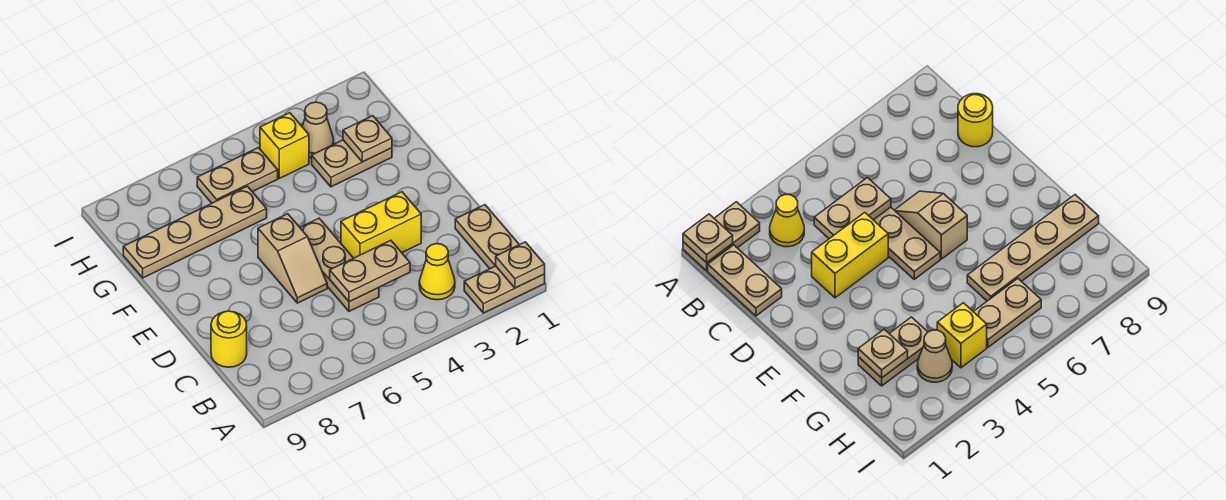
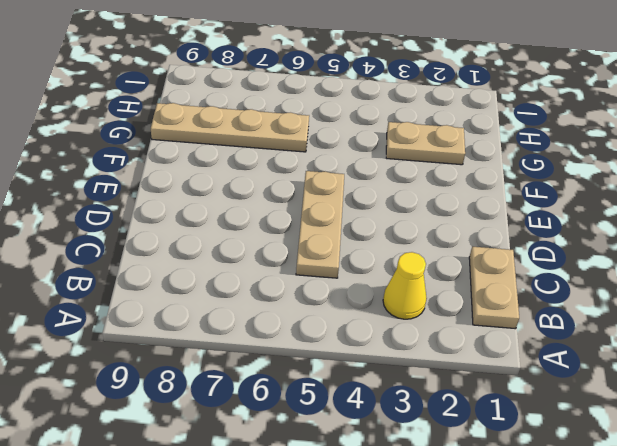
none -> tan plate A1:A2 level 1
none -> yellow round brick C9 level 1
none -> yellow brick D3:D4 level 1

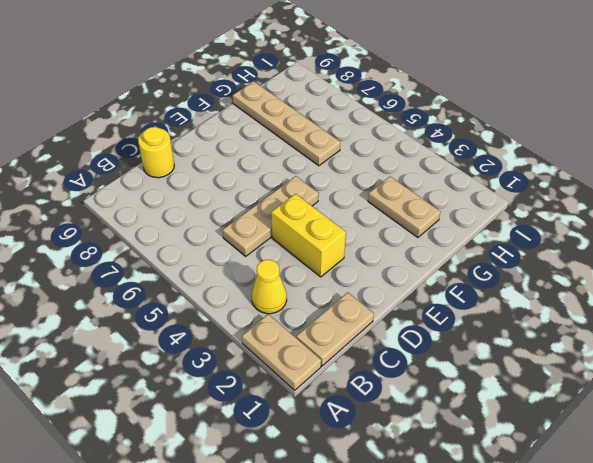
none -> tan slope D6:E6 level 1 top E
none -> tan cone H3 level 1
none -> yellow brick H4 level 1

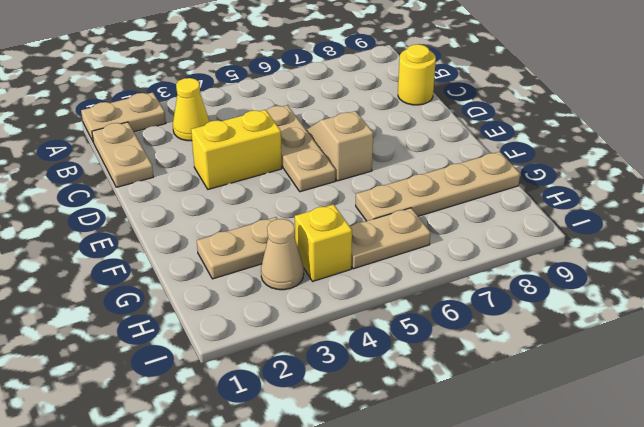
none -> tan plate A1 level 2
none -> tan plate C4:C5 level 2
none -> tan plate G2 level 2

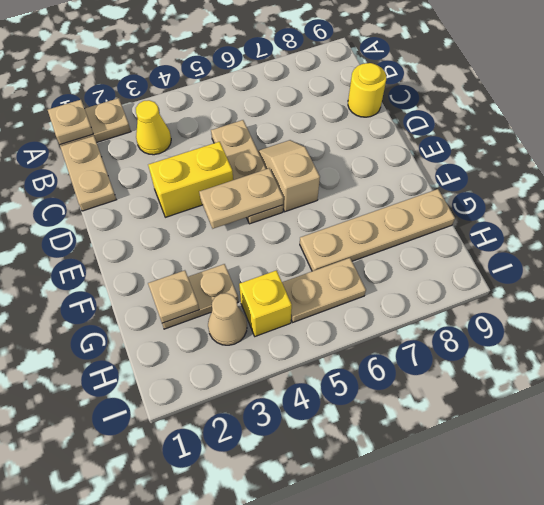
tan plate E4:E5 level 2 -> tan plate C4:C5 level 2

